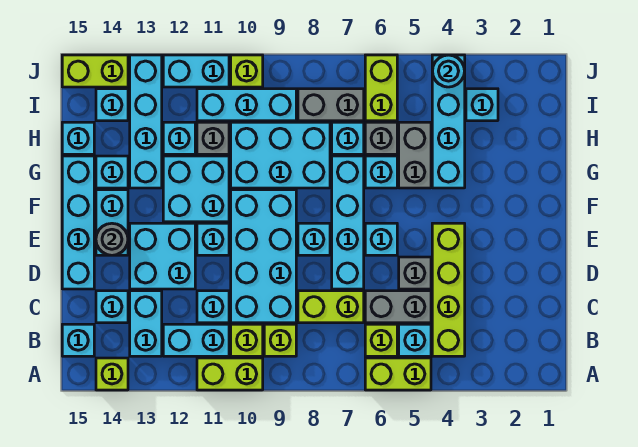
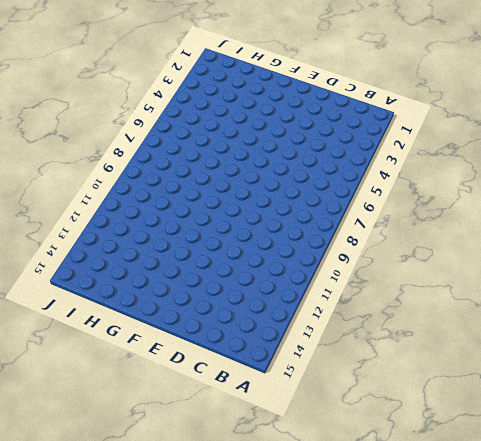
none -> lime brick A5:A6 level 1
none -> lime brick A10:A11 level 1
none -> lime brick A14 level 1
none -> lime brick B4:E4 level 1

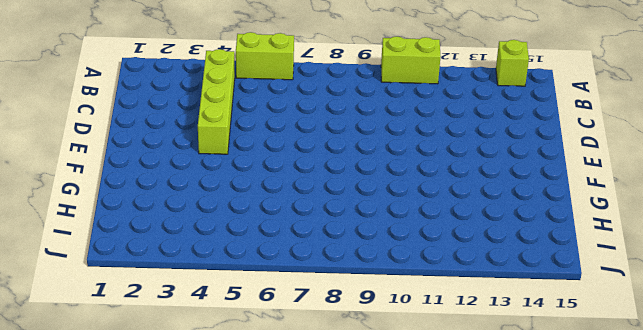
none -> cyan brick B5 level 1
none -> lime brick B6 level 1
none -> lime brick B9 level 1
none -> lime brick B10 level 1

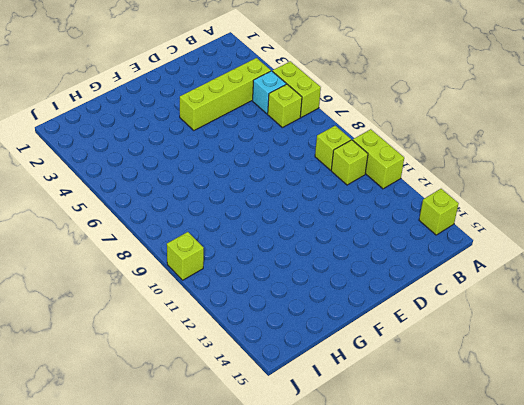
none -> cyan brick B11:B12 level 1
none -> cyan brick B13:C13 level 1
none -> cyan brick B15 level 1
none -> grey brick C5:C6 level 1

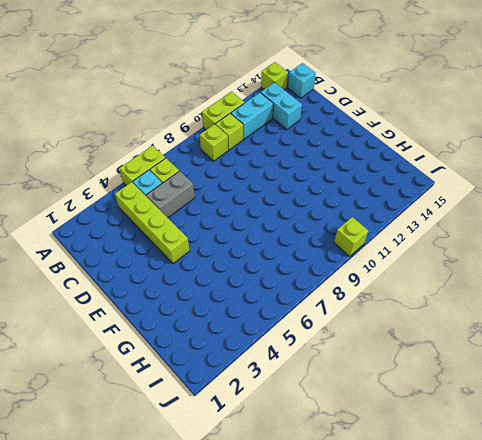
none -> lime brick C7:C8 level 1
none -> cyan brick C9:F10 level 1
none -> cyan brick C11 level 1
none -> cyan brick C14 level 1

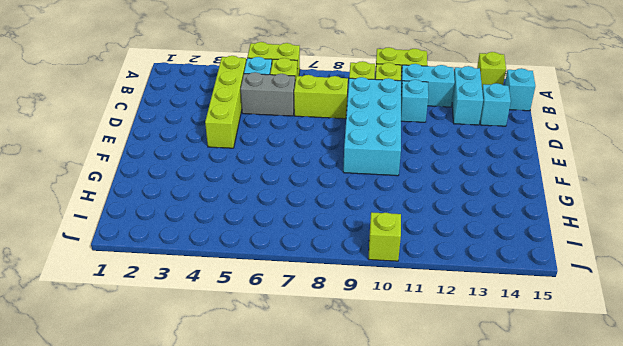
none -> grey brick D5 level 1
none -> cyan brick D7:G7 level 1
none -> cyan brick D12:E13 level 1
none -> cyan brick D15:G15 level 1

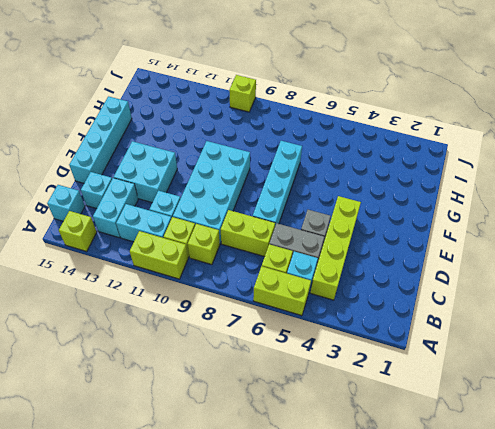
none -> cyan brick E6 level 1
none -> cyan brick E8 level 1
none -> cyan brick E11 level 1
none -> cyan brick E14:F14 level 1

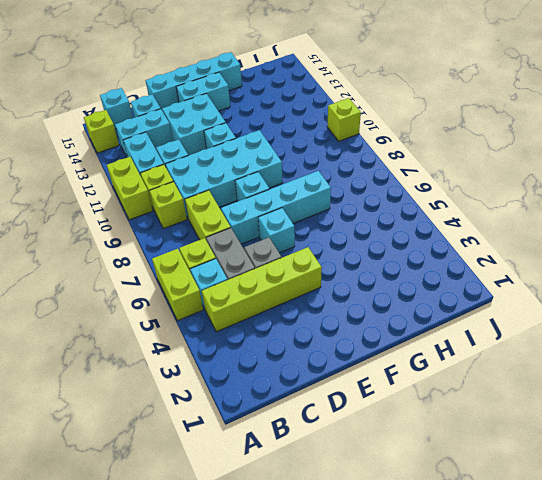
none -> cyan brick F11:G12 level 1
none -> cyan brick G4:J4 level 1
none -> grey brick G5:H5 level 1
none -> cyan brick G6 level 1

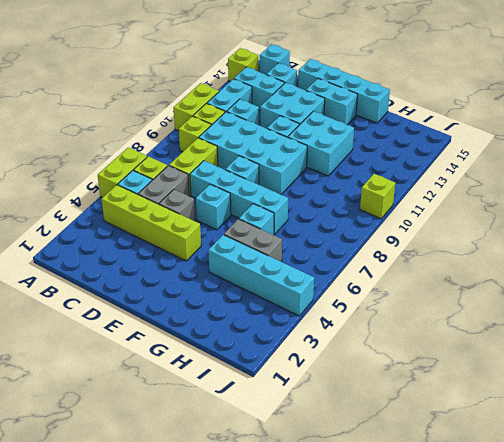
none -> cyan brick G8:H10 level 1
none -> cyan brick G13:J13 level 1
none -> cyan brick G14 level 1
none -> grey brick H6 level 1

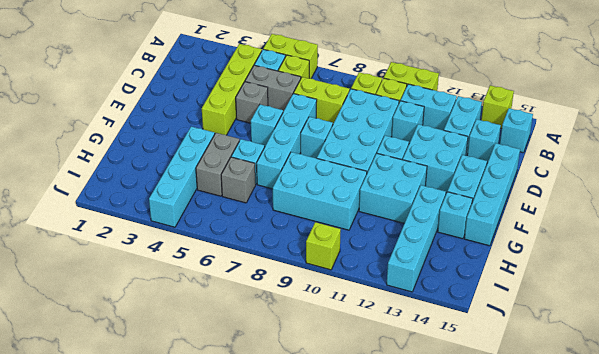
none -> cyan brick H7 level 1
none -> grey brick H11 level 1
none -> cyan brick H12 level 1
none -> cyan brick H15 level 1

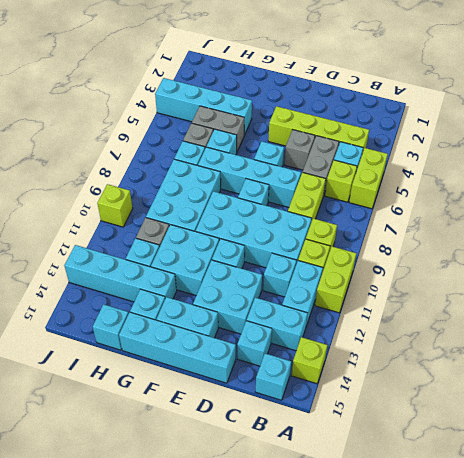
none -> cyan brick I3 level 1
none -> lime brick I6:J6 level 1
none -> grey brick I7:I8 level 1
none -> cyan brick I9:I11 level 1

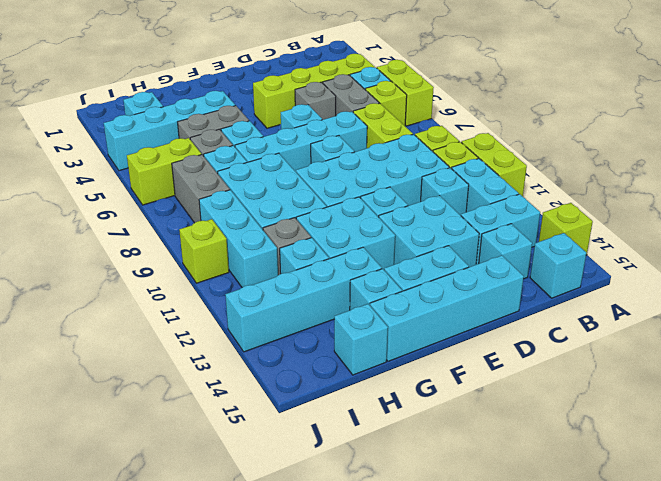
none -> cyan brick I14 level 1
none -> cyan brick J11:J12 level 1
none -> lime brick J14:J15 level 1
none -> grey round brick E14 level 2

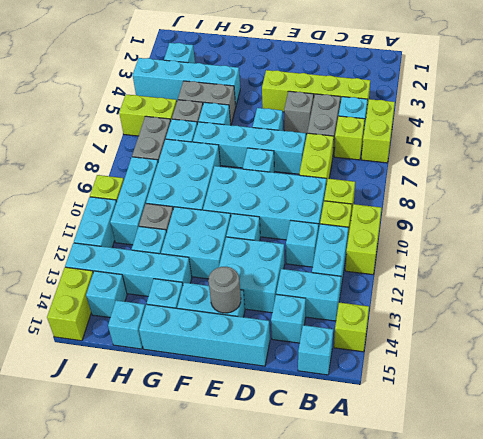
none -> cyan round brick J4 level 2

